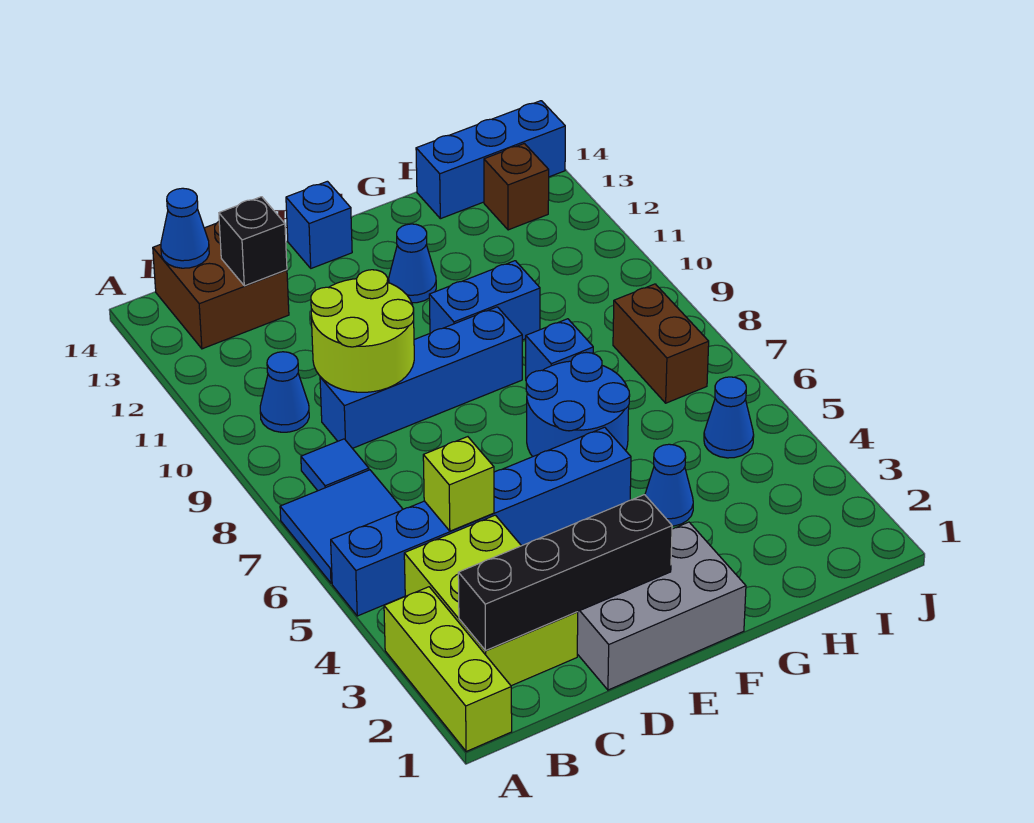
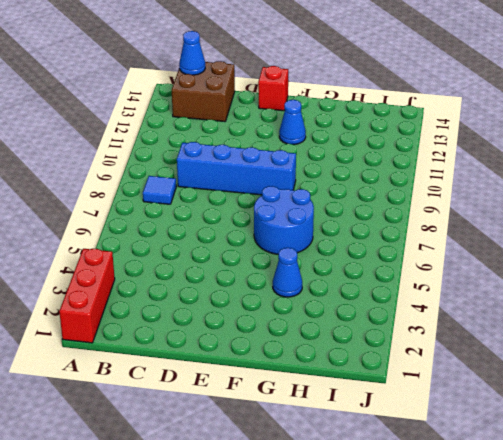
red brick A1:A3 level 1 -> lime brick A1:A3 level 1
red brick E14 level 1 -> blue brick E14 level 1
none -> blue brick A5:F5 level 1
none -> blue tile A6:B7 level 1
none -> lime brick B2:C4 level 1

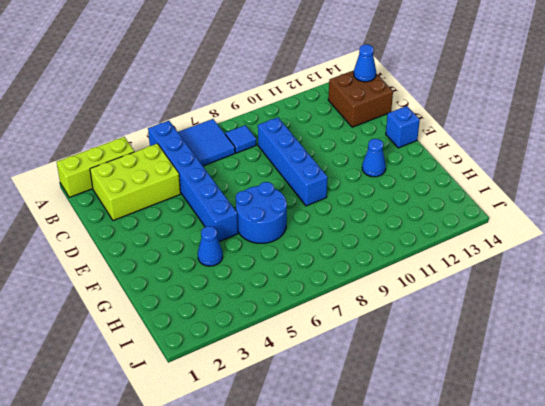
none -> blue cone B10 level 1
none -> grey brick D1:F2 level 1
none -> blue brick F10:G10 level 1

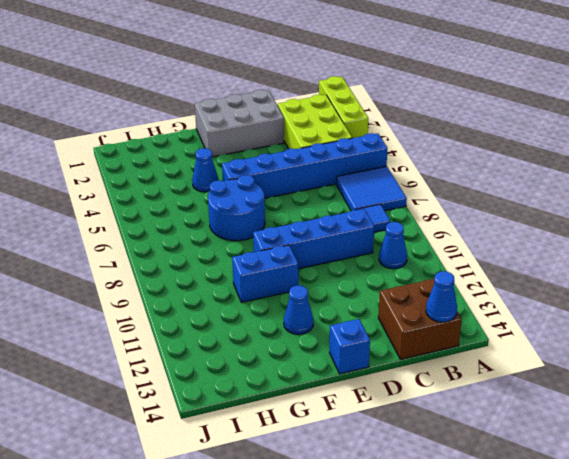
none -> blue brick G8 level 1
none -> blue brick H14:J14 level 1
none -> blue cone I5 level 1

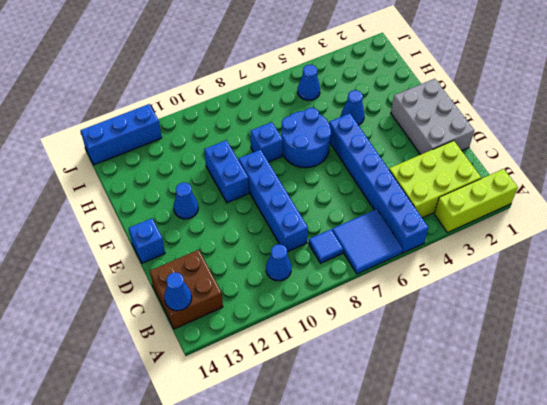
blue brick J12:J14 level 1 -> blue brick H14:J14 level 1
none -> brown brick I7:I8 level 1
none -> brown brick I13 level 1
none -> black brick B2:E2 level 2

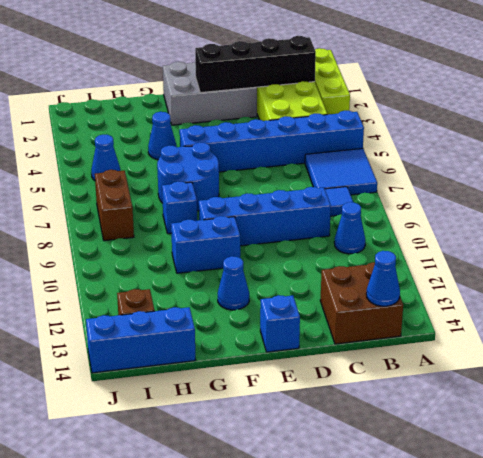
none -> lime brick C5 level 2
none -> lime round brick C9:D10 level 2
none -> black brick C13 level 2

